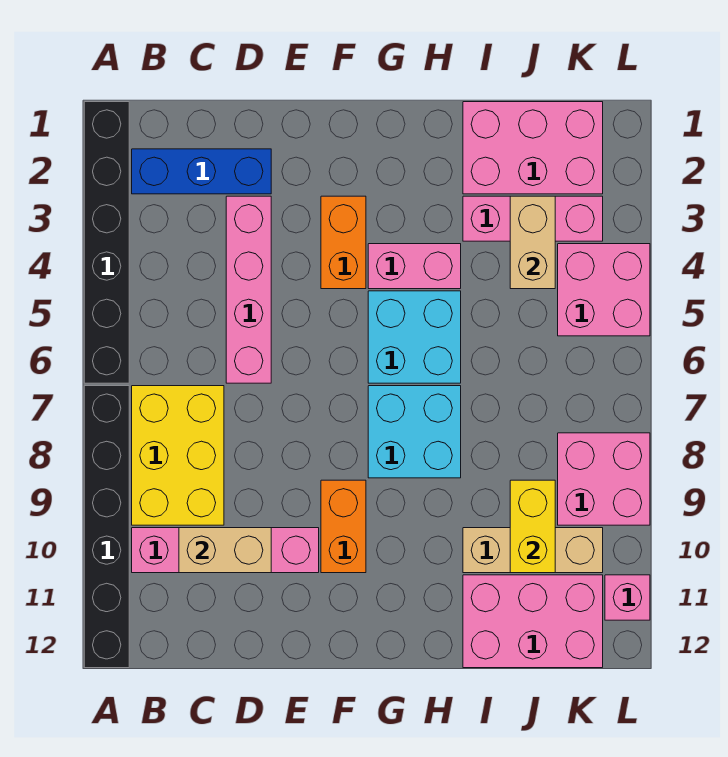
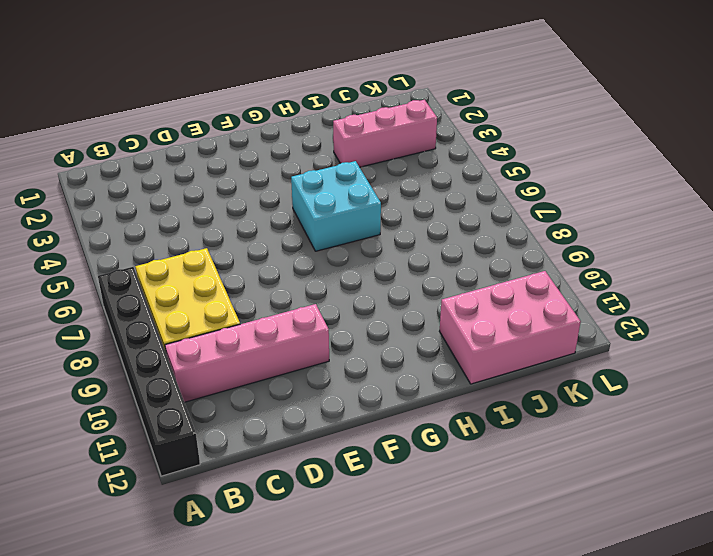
none -> black brick A1:A6 level 1
none -> blue brick B2:D2 level 1
none -> pink brick D3:D6 level 1

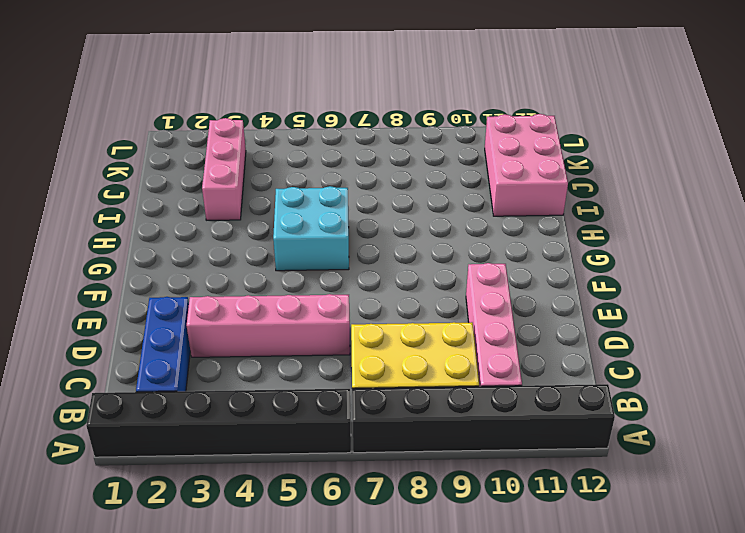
none -> orange brick F3:F4 level 1
none -> orange brick F9:F10 level 1
none -> pink brick G4:H4 level 1

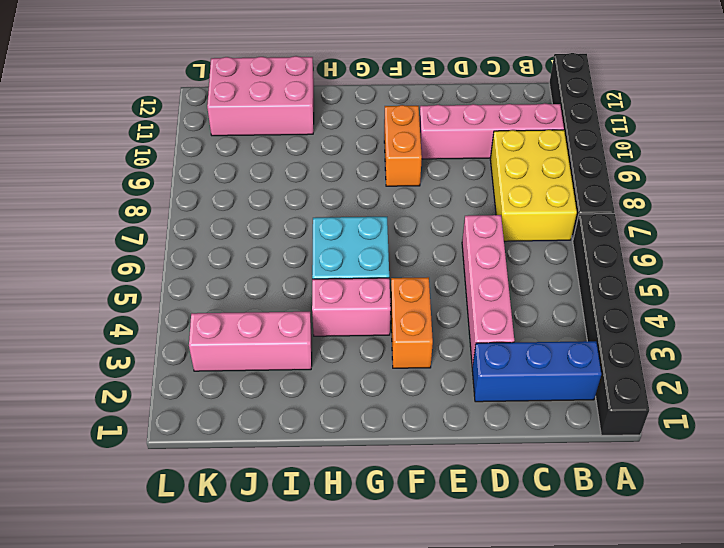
none -> cyan brick G7:H8 level 1
none -> pink brick I1:K2 level 1
none -> tan brick I10:K10 level 1

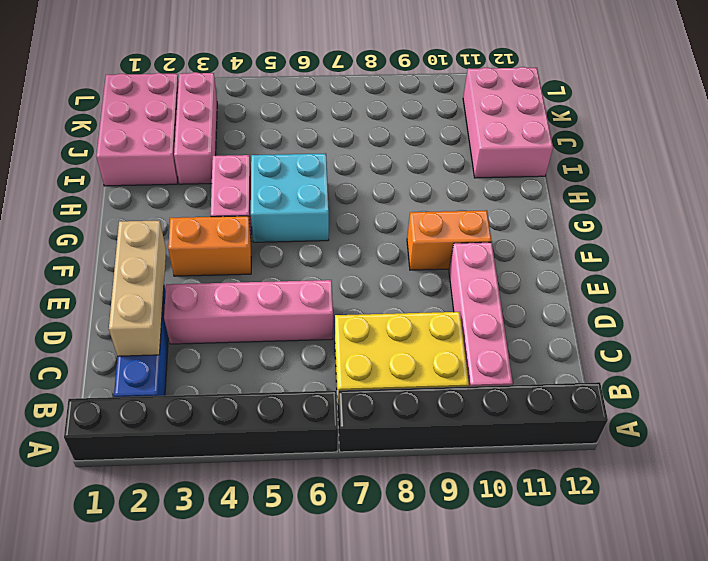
tan brick C2:E2 level 2 -> tan brick I10:K10 level 1
none -> cyan brick G7:H8 level 1
none -> pink brick K4:L5 level 1
none -> pink brick K8:L9 level 1

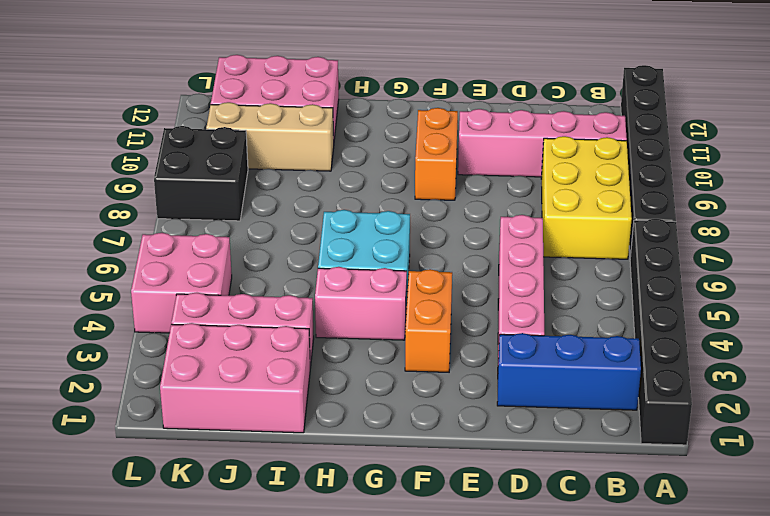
black brick K8:L9 level 1 -> pink brick K8:L9 level 1
none -> cyan brick G7:H8 level 1
none -> pink brick L11 level 1
none -> tan brick C10:D10 level 2

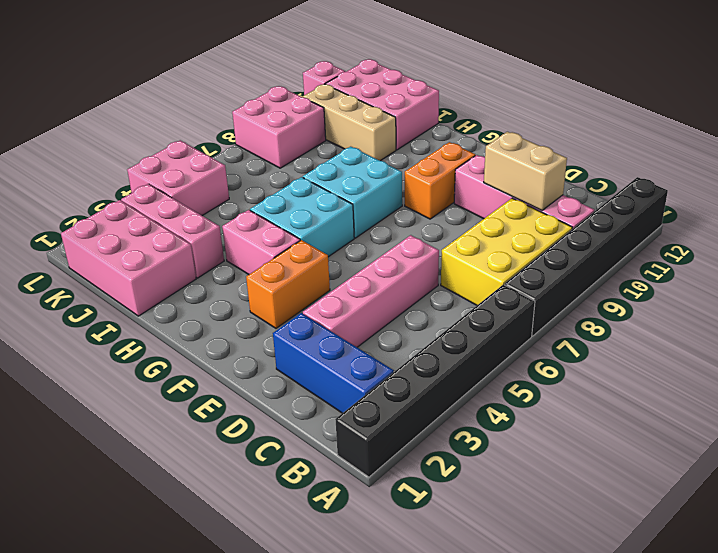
none -> tan brick J3:J4 level 2
none -> yellow brick J9:J10 level 2

